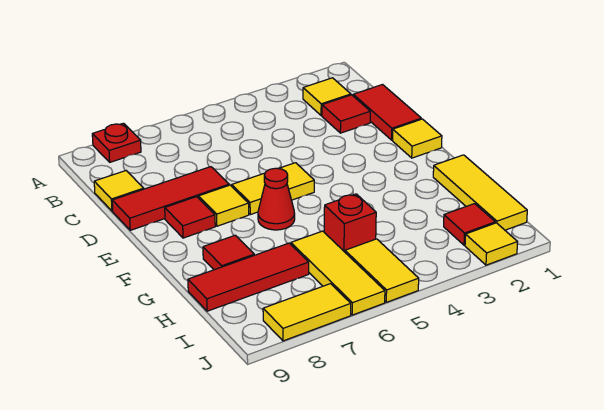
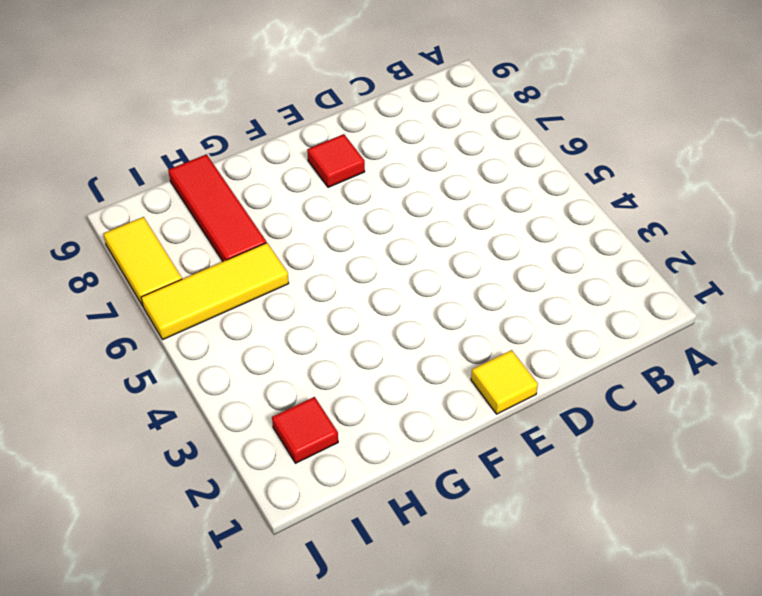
none -> red plate A8 level 1
none -> yellow tile B2 level 1
none -> red tile C1:D1 level 1

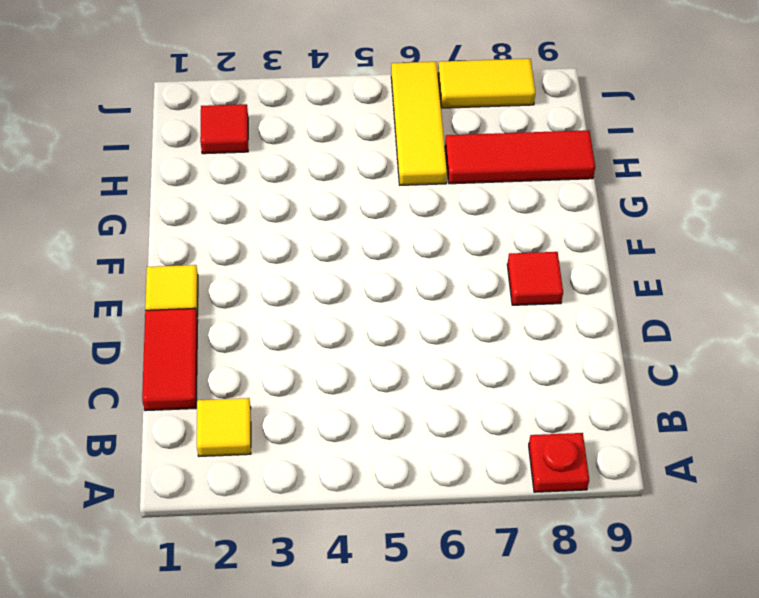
none -> red tile C2 level 1
none -> yellow tile C9 level 1
none -> red tile D7:D9 level 1

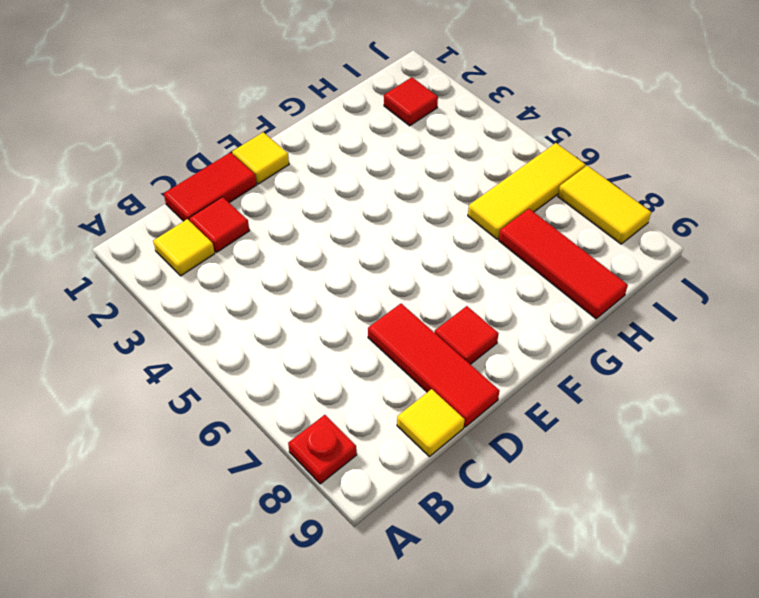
none -> yellow tile E5:E6 level 1
none -> yellow tile E7 level 1
none -> red cone F6 level 1

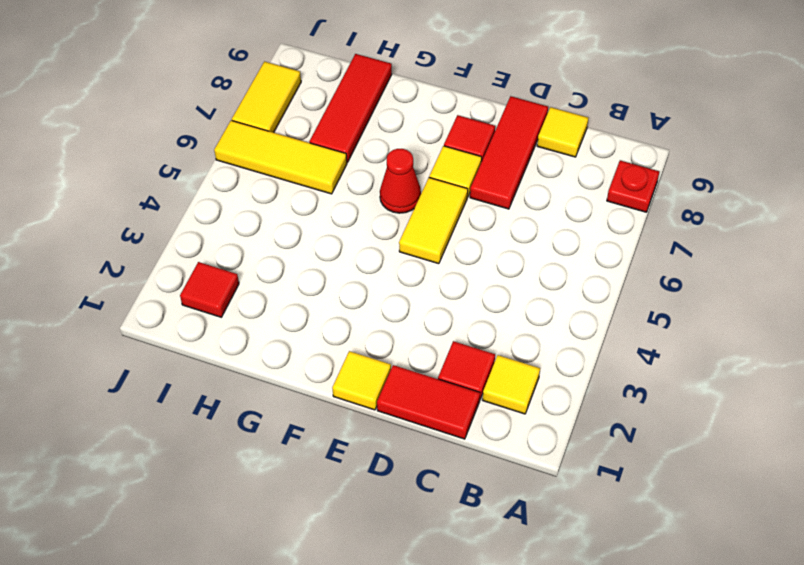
none -> yellow tile G1:I1 level 1
none -> red tile G8 level 1
none -> red brick H5 level 1

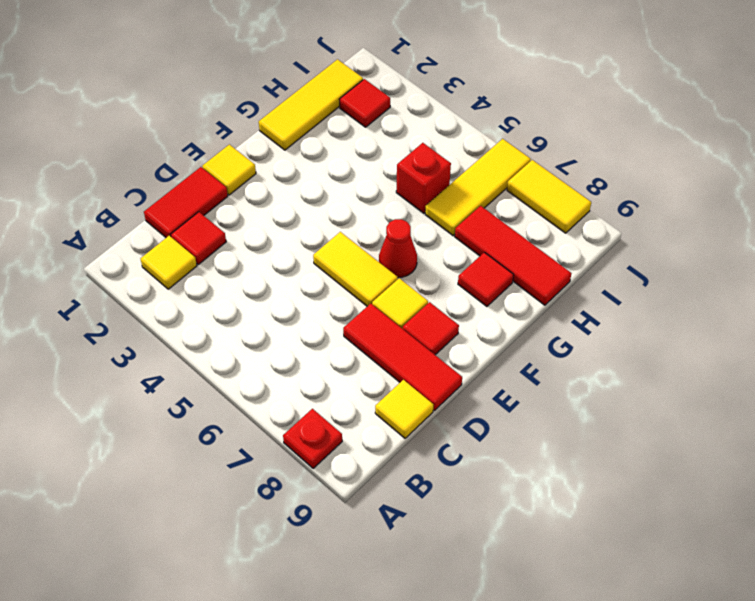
none -> yellow tile I5:J5 level 1
none -> yellow tile J2 level 1

